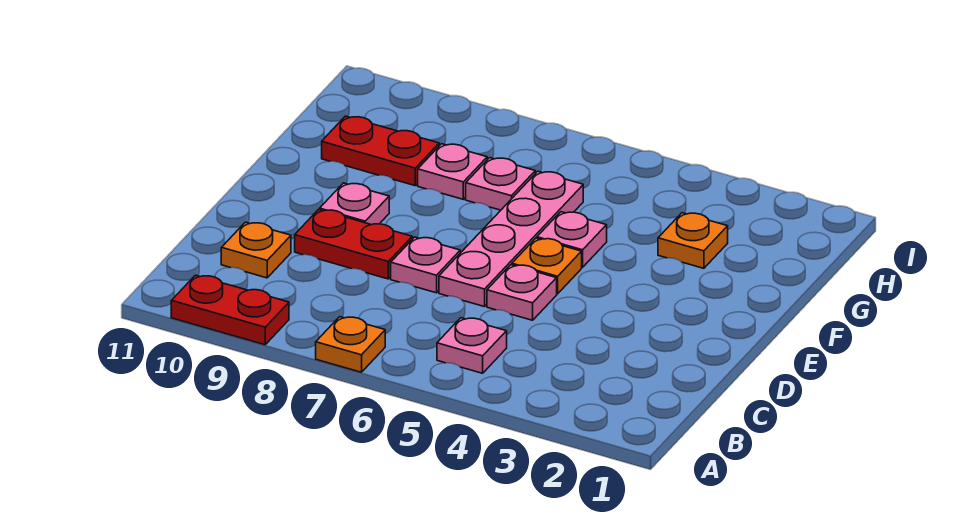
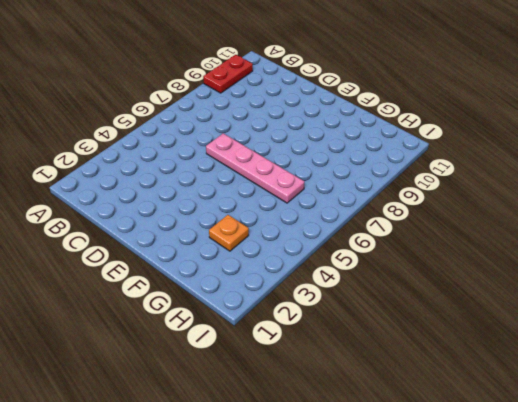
none -> orange plate A7 level 1
none -> pink plate B5 level 1
none -> orange plate C10 level 1

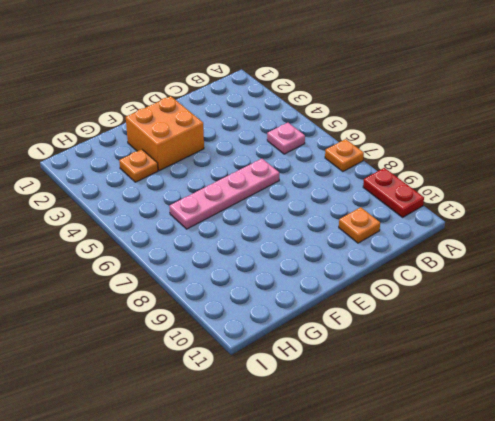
orange brick E2:F3 level 1 -> none
none -> pink plate D5 level 1
none -> pink plate D7 level 1
none -> red plate D8:D9 level 1

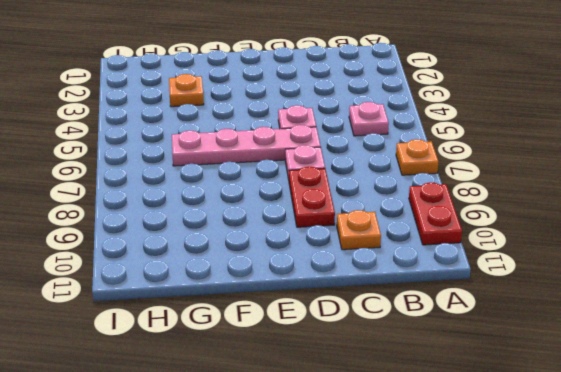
none -> orange plate E5 level 1
none -> pink plate E9 level 1
none -> pink plate F5 level 1

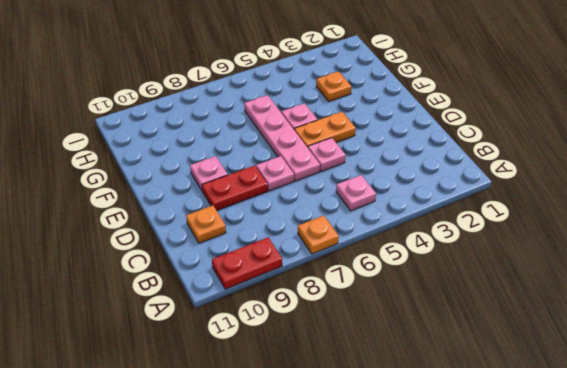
orange plate E4:E5 level 1 -> orange plate E5 level 1
none -> pink plate G7 level 1
none -> pink plate G8 level 1
none -> red plate G9:G10 level 1

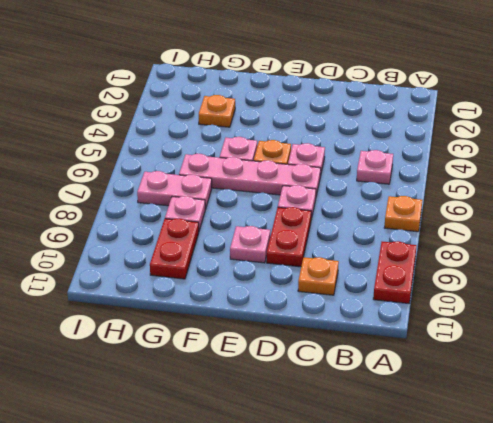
pink plate G7:H7 level 1 -> pink plate G7 level 1

